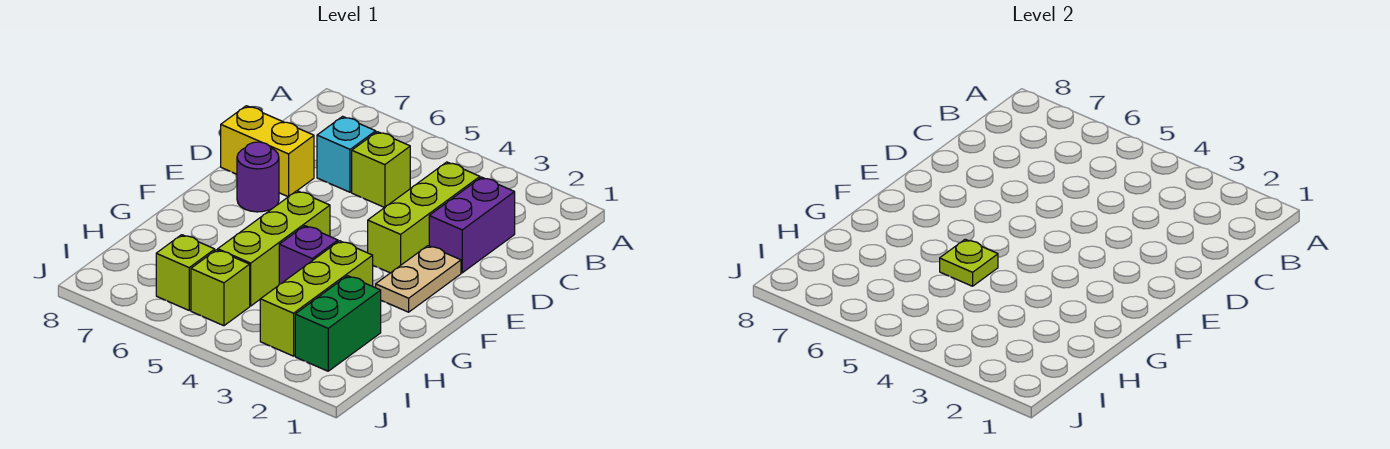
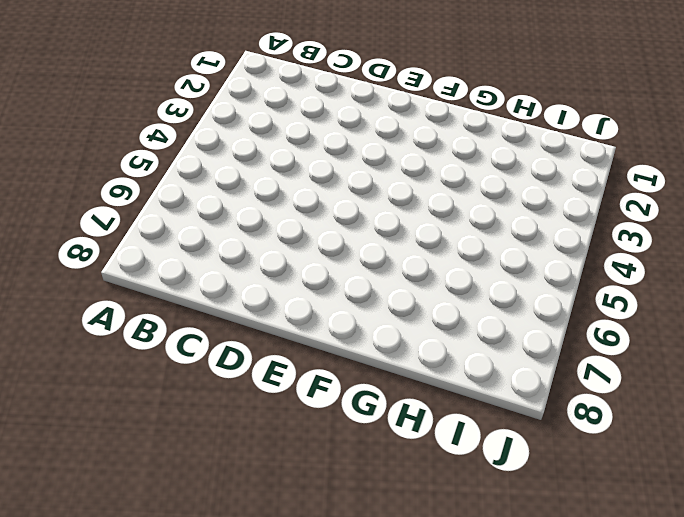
none -> purple brick C2:D2 level 1
none -> lime brick C3:E3 level 1
none -> lime brick C5 level 1

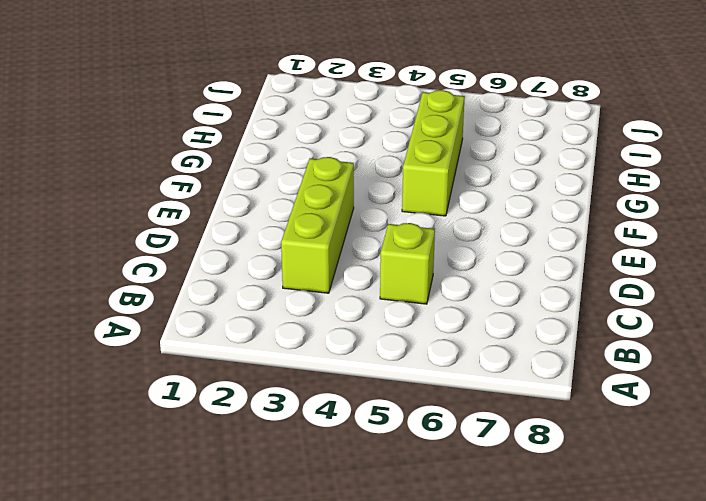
none -> purple brick C2:D2 level 1
none -> cyan brick C6 level 1
none -> yellow brick D7:D8 level 1

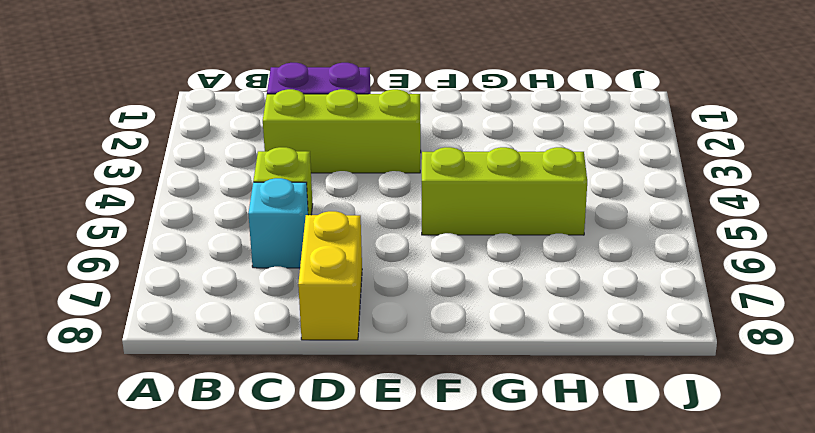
none -> tan plate E2:F2 level 1
none -> purple round brick E7 level 1
none -> lime brick G3:I3 level 1

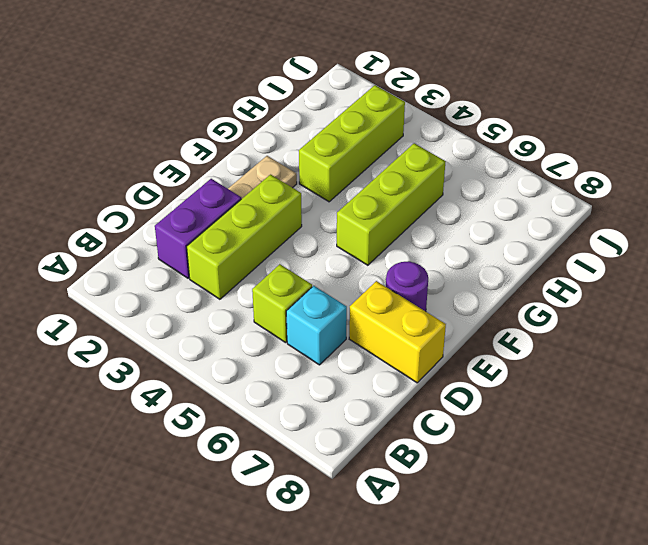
none -> purple brick G4 level 1
none -> green brick H2:I2 level 1
none -> lime brick I5 level 1

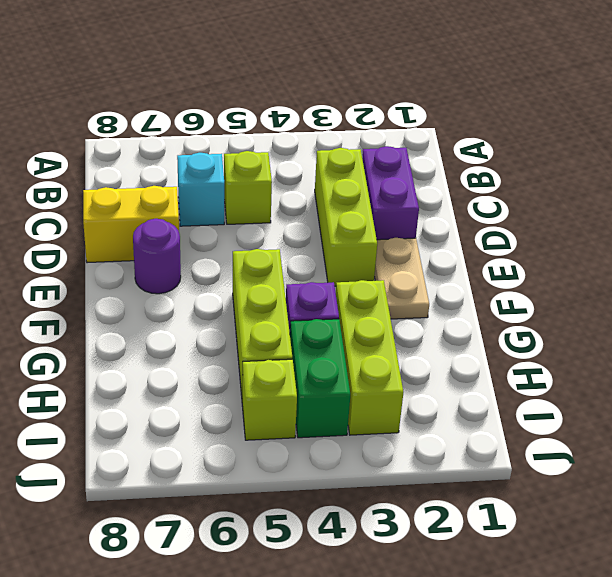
green brick H4:I4 level 1 -> green brick H2:I2 level 1
none -> lime brick I6 level 1
none -> lime plate G5 level 2

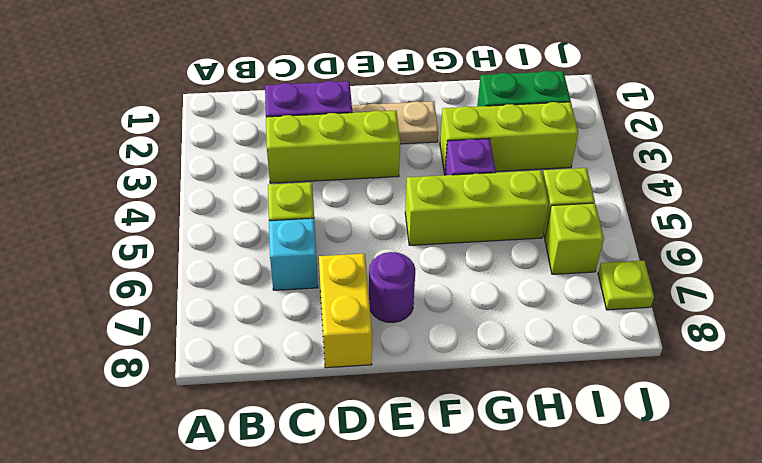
lime plate J7 level 1 -> lime plate G5 level 2

